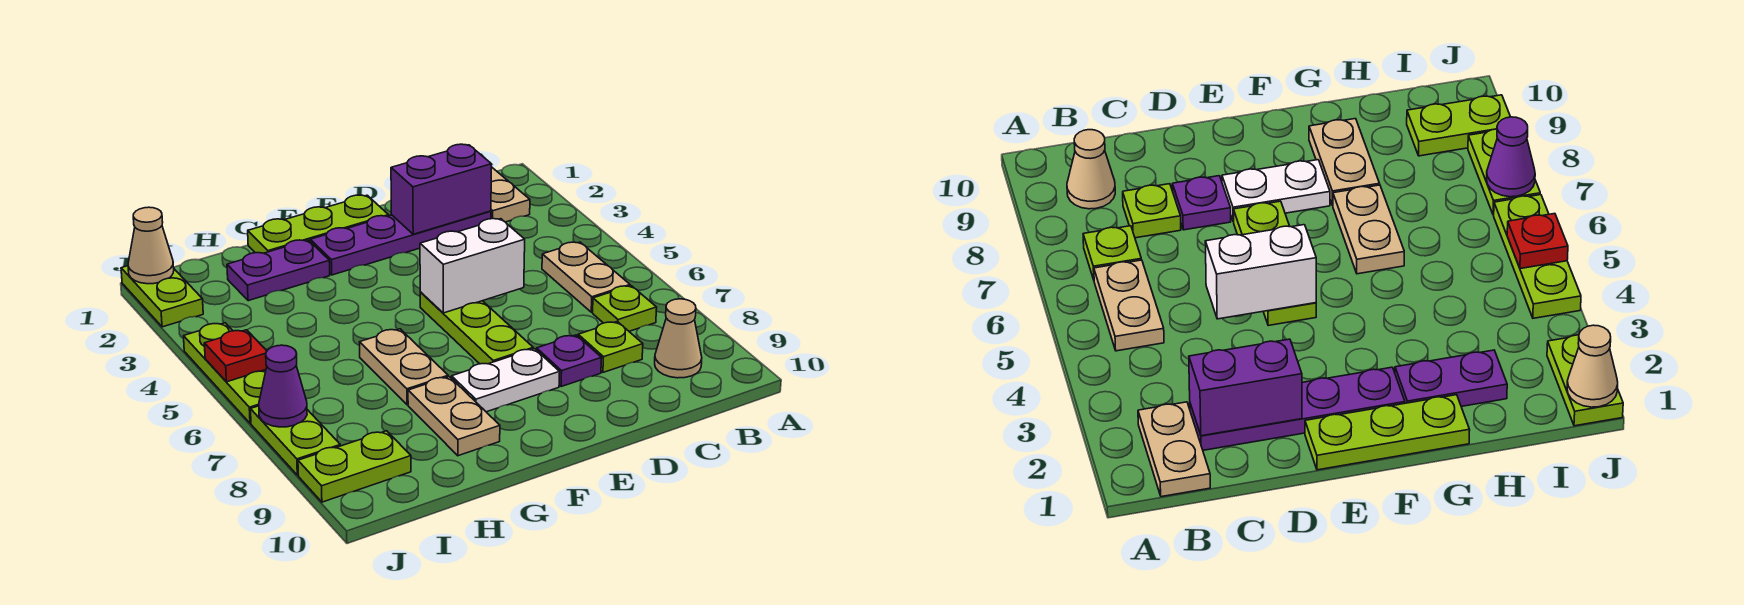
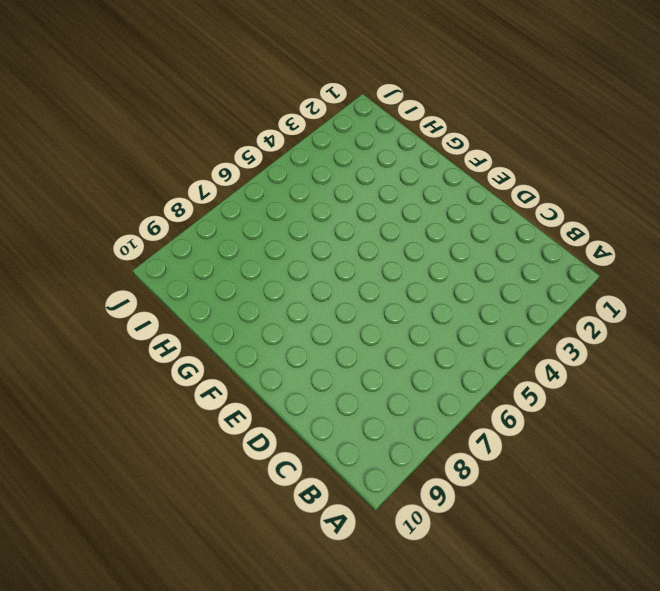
none -> tan plate B1:B2 level 1
none -> tan plate B5:B6 level 1
none -> lime plate B7 level 1

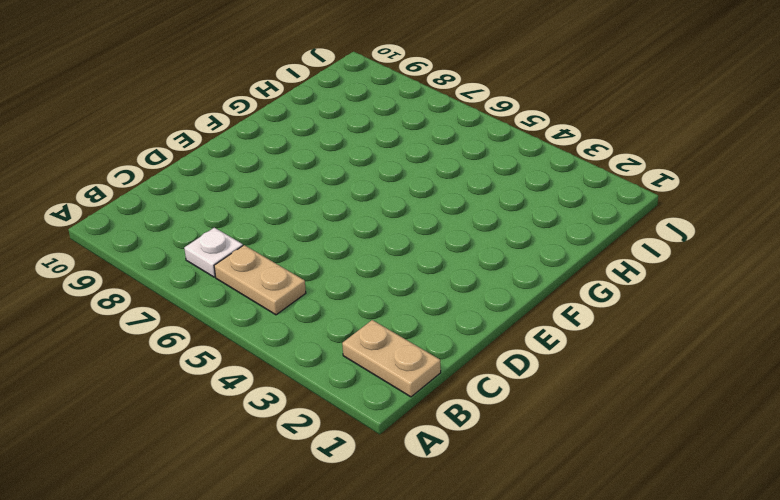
white plate B7 level 1 -> lime plate B7 level 1
none -> tan cone B9 level 1
none -> purple plate C2:F2 level 1
none -> lime plate C8 level 1

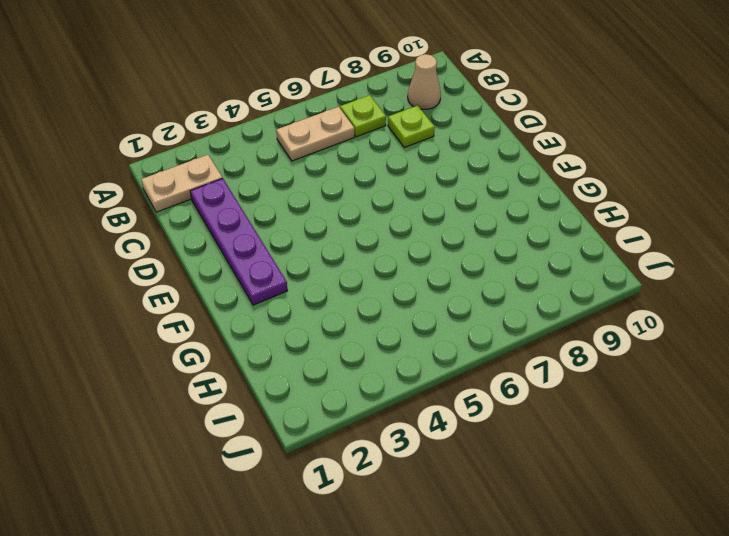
none -> purple plate D8 level 1
none -> lime plate E1:G1 level 1
none -> lime plate E5:E7 level 1

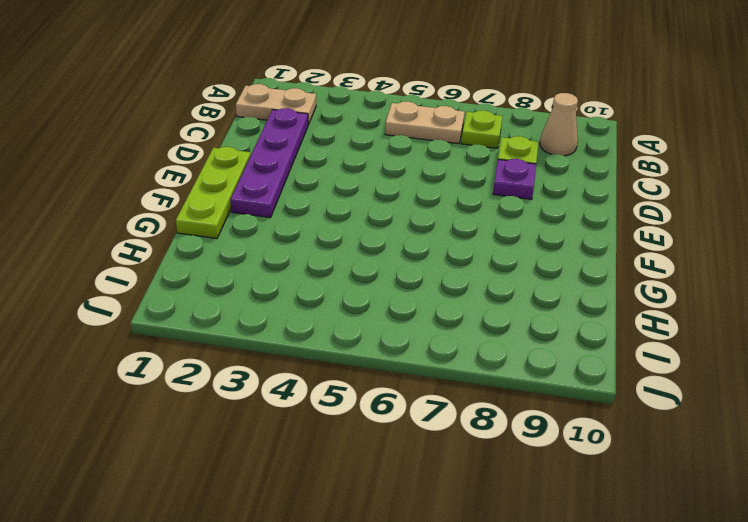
none -> lime plate E5:E7 level 1
none -> white plate E8:F8 level 1
none -> purple plate G2:H2 level 1

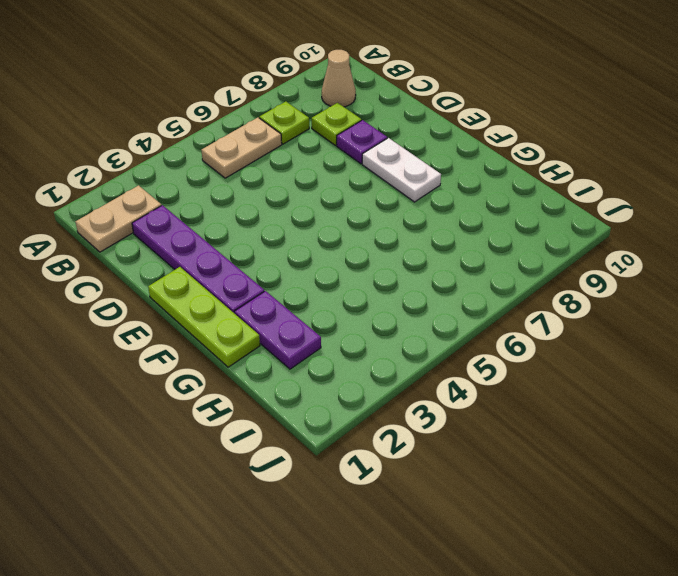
none -> lime plate E5:E7 level 1
none -> tan plate G6:G7 level 1
none -> tan plate G8:G9 level 1

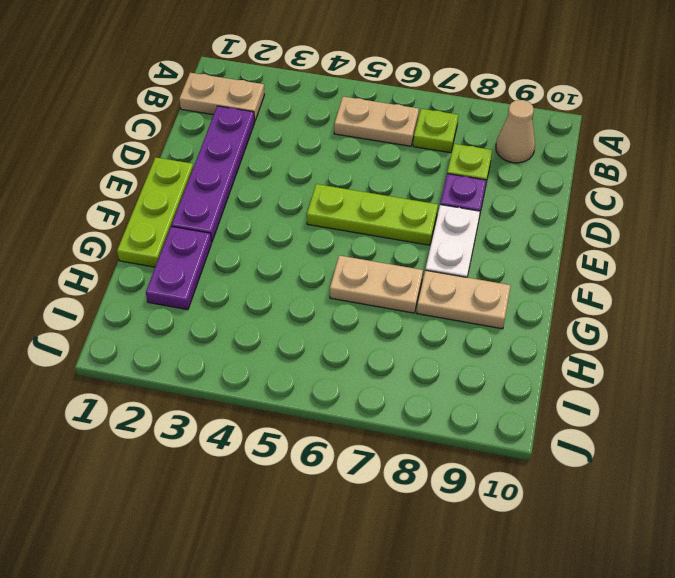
none -> lime plate I9:J9 level 1
none -> lime plate J1:J2 level 1
none -> lime plate J4:J6 level 1

